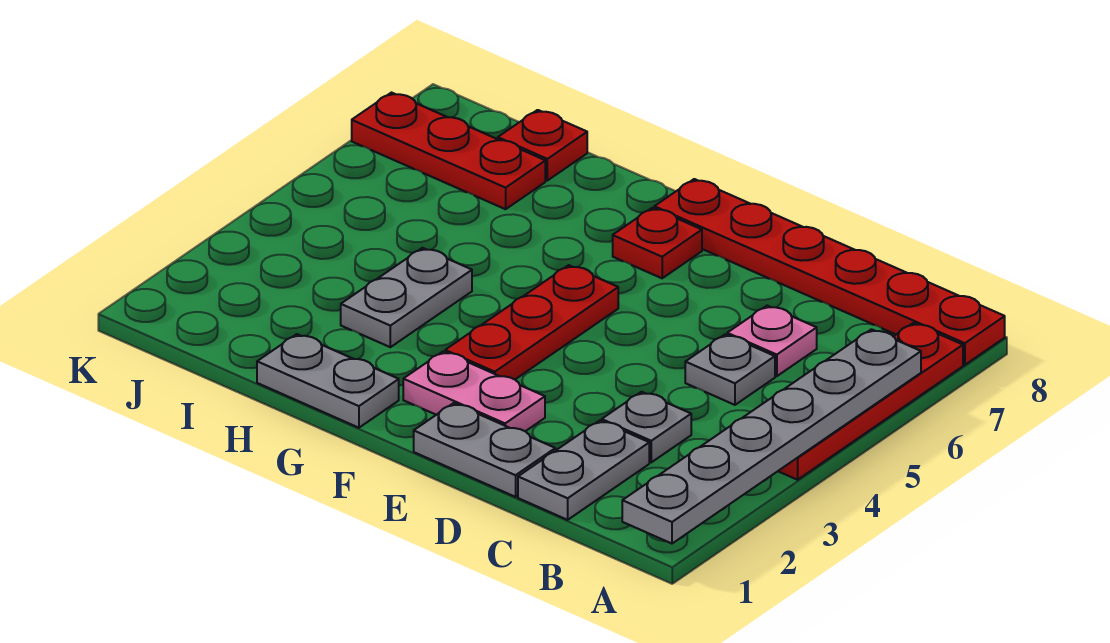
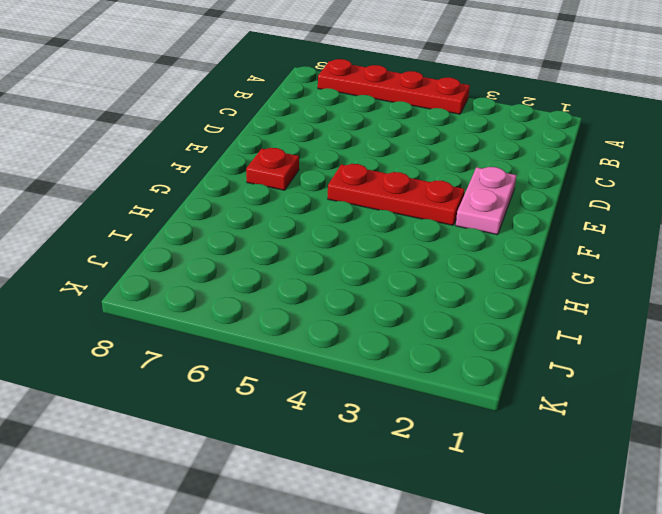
none -> red plate A8:F8 level 1
none -> grey plate C1:C2 level 1
none -> grey plate C3 level 1

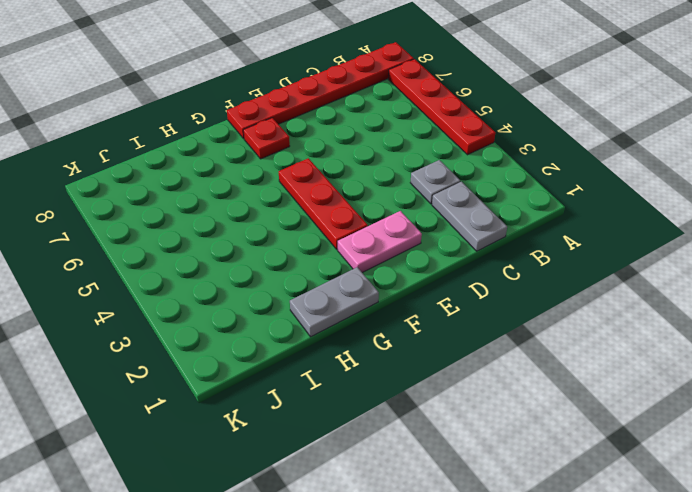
none -> grey plate C5 level 1
none -> pink plate C6 level 1
none -> grey plate D1:E1 level 1

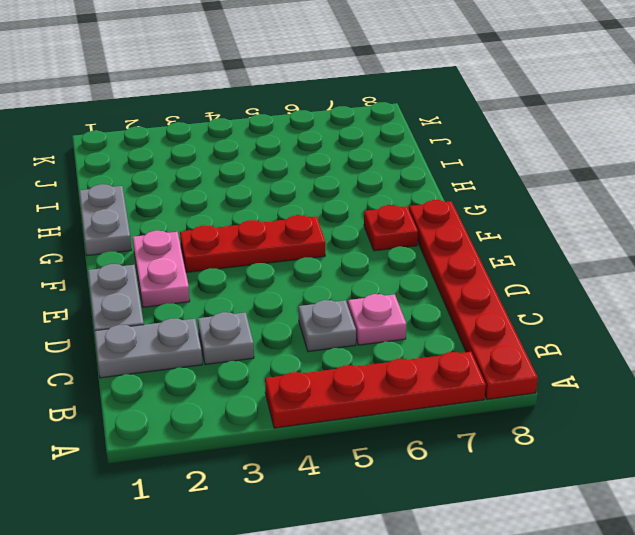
none -> grey plate H3:H4 level 1
none -> red plate I7:K7 level 1
none -> red plate I8 level 1

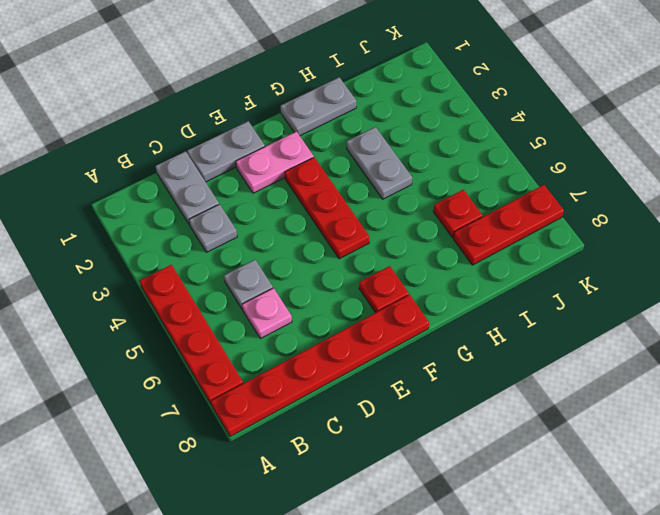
red plate I6 level 1 -> red plate I8 level 1
none -> grey plate A1:A6 level 2

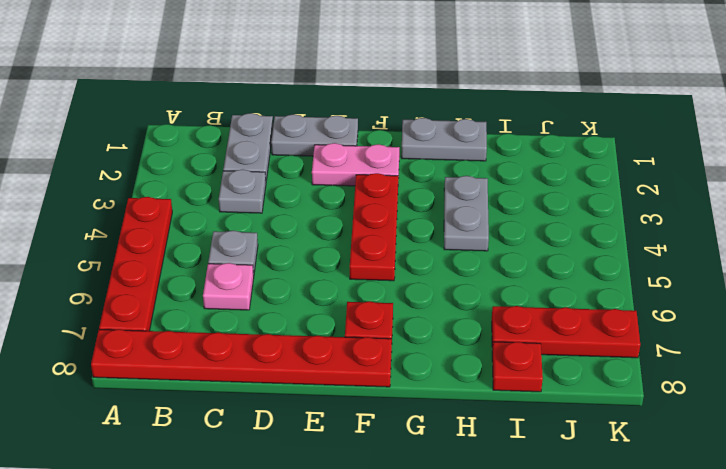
none -> grey plate A1:A6 level 2

